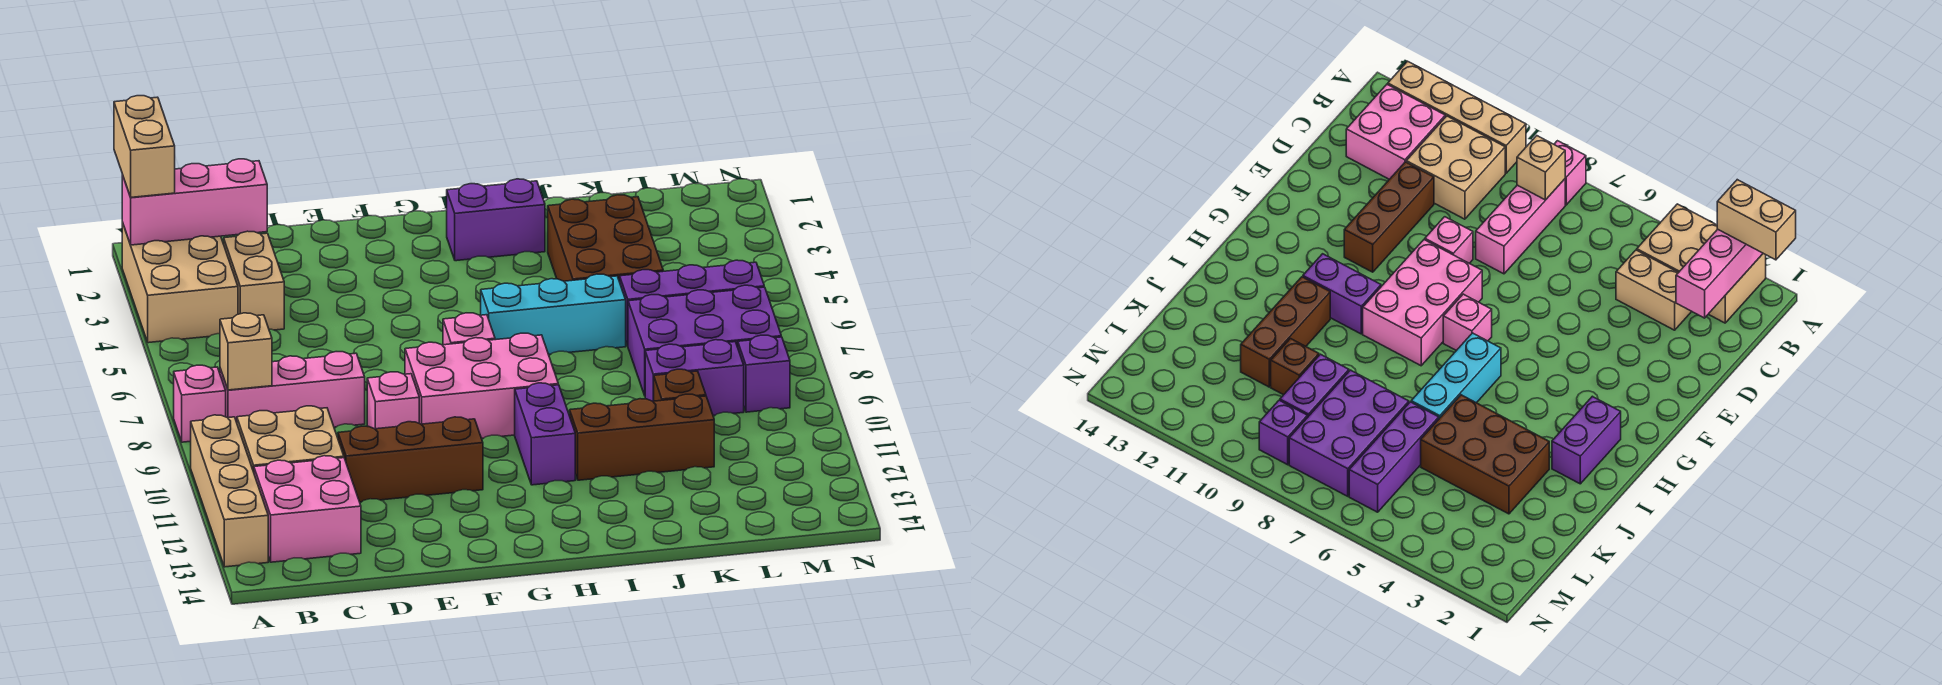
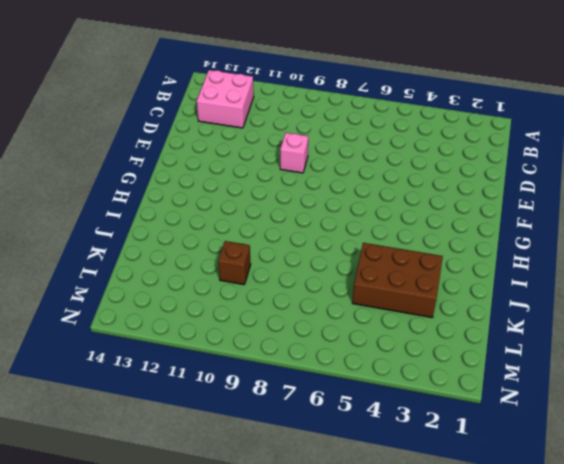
none -> tan brick A2:B4 level 1
none -> pink brick A8 level 1
none -> tan brick A10:A13 level 1

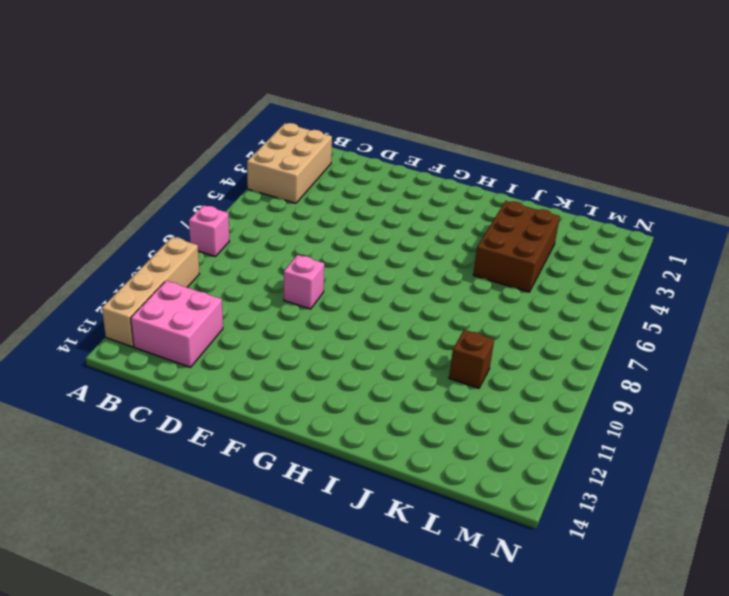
none -> pink brick B8:D8 level 1
none -> tan brick B10:C11 level 1
none -> tan brick C3:C4 level 1

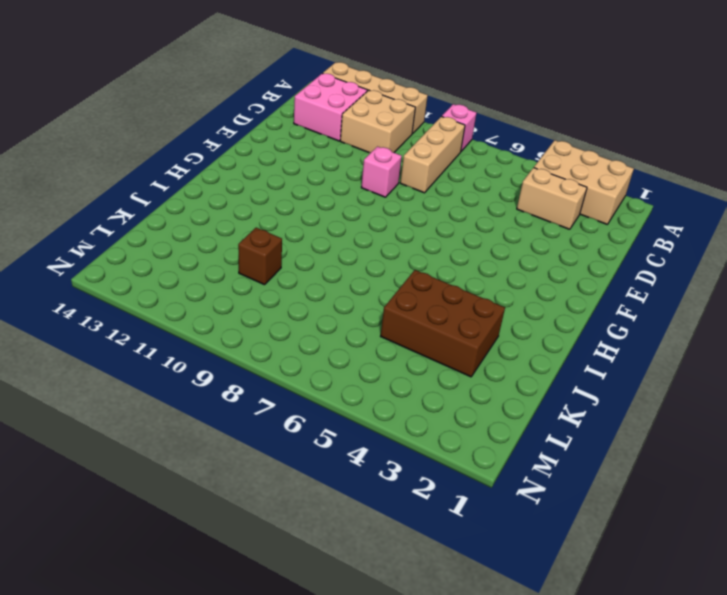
tan brick B8:D8 level 1 -> pink brick B8:D8 level 1
none -> brown brick D11:F11 level 1
none -> pink brick F8:H9 level 1
none -> pink brick G7 level 1

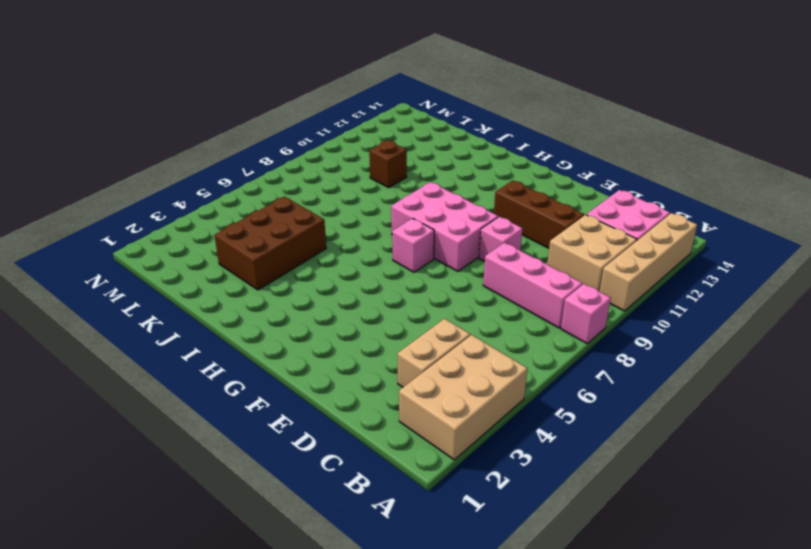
none -> purple brick H2:I2 level 1
none -> cyan brick H6:J6 level 1
none -> purple brick H10:H11 level 1

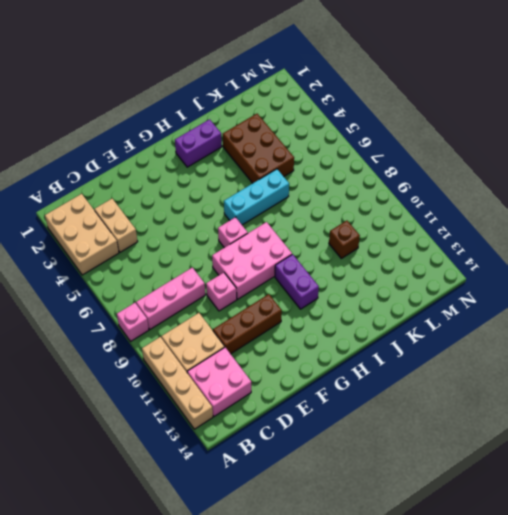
none -> brown brick I11:K11 level 1
none -> purple brick K6:M6 level 1
none -> purple brick K7:M8 level 1

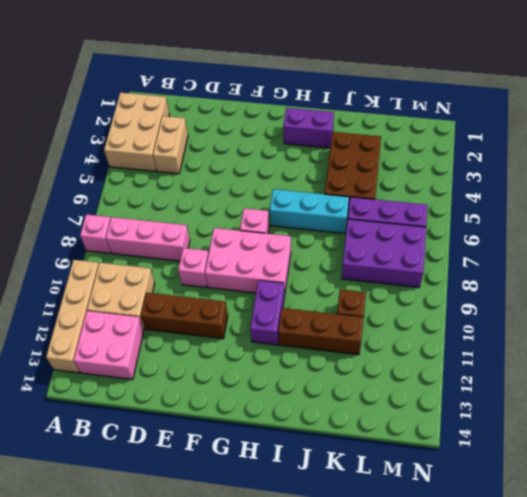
none -> purple brick K9:L9 level 1
none -> purple brick M9 level 1
none -> pink brick A2:C2 level 2

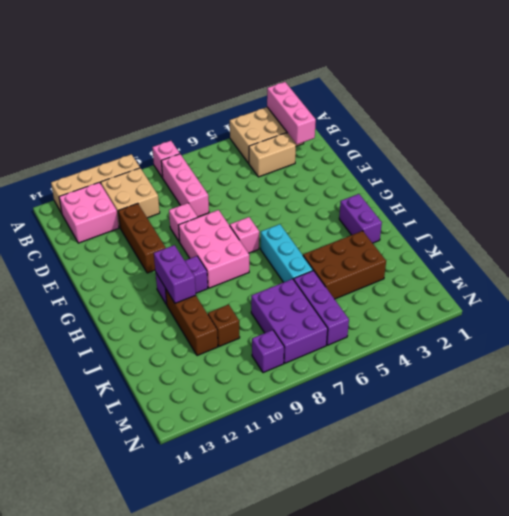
purple brick H11:I11 level 2 -> purple brick K9:L9 level 1
none -> tan brick B8 level 2
none -> tan brick A1:A2 level 3

